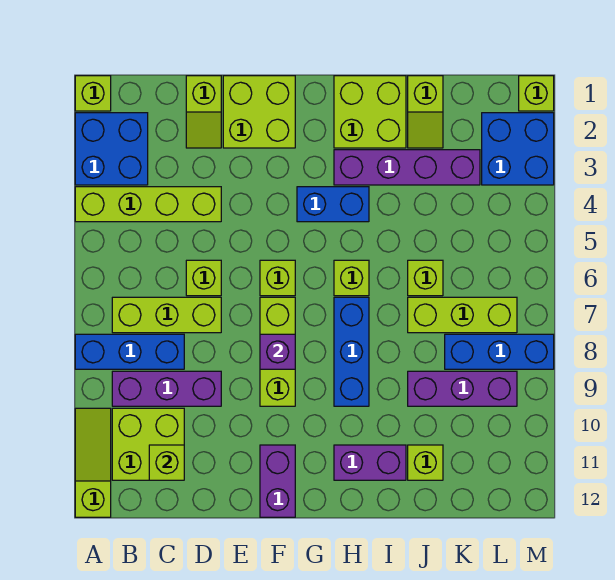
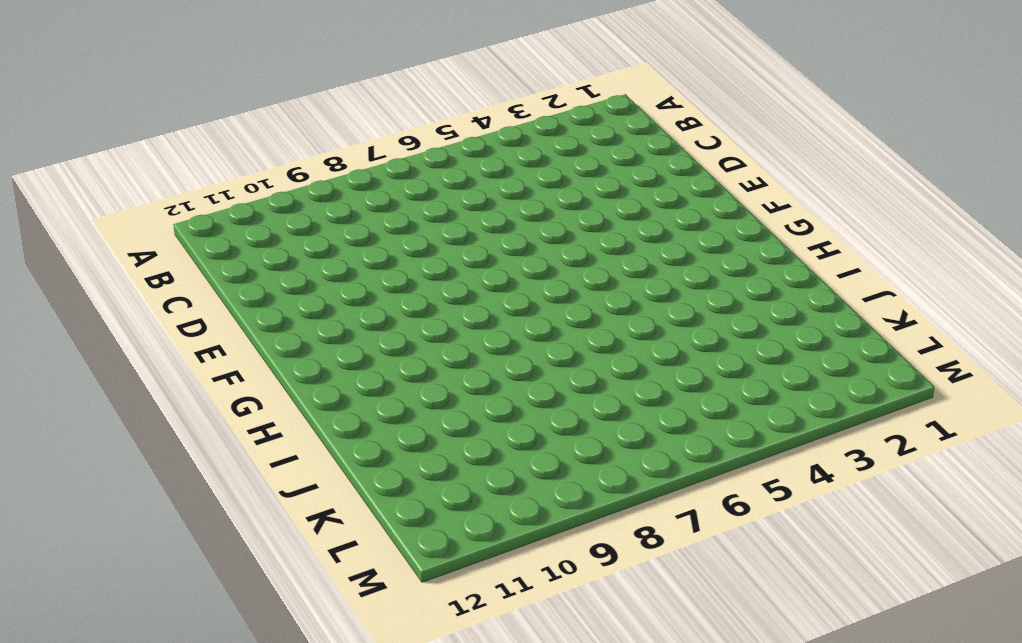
none -> lime brick A1 level 1
none -> blue brick A2:B3 level 1
none -> lime brick A4:D4 level 1
none -> blue brick A8:C8 level 1

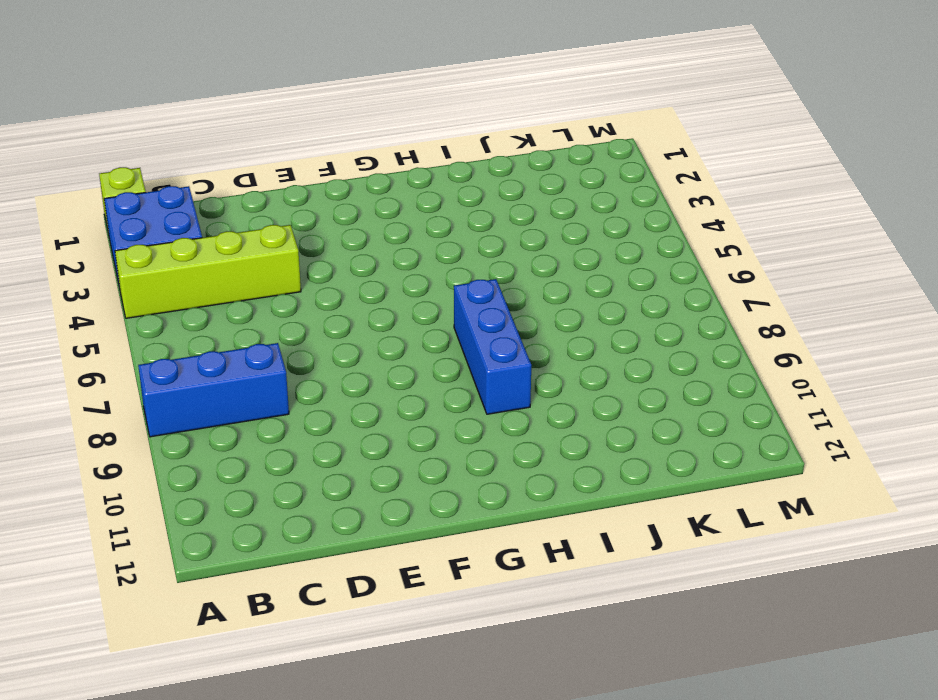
none -> lime slope A10:A12 level 1 top 12
none -> lime brick B7:D7 level 1
none -> purple brick B9:D9 level 1
none -> lime brick B10:C11 level 1

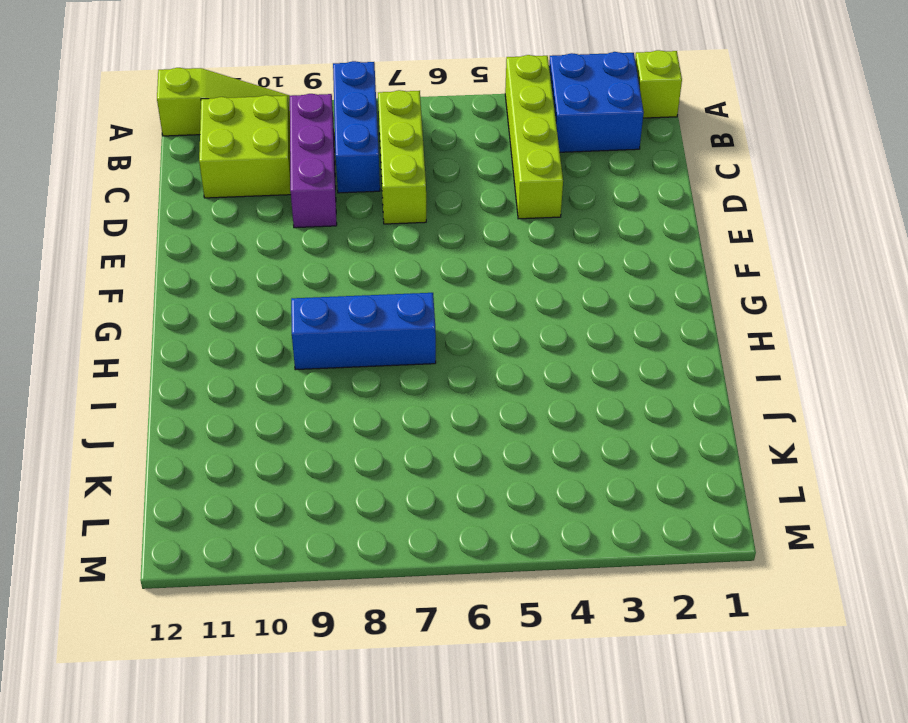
none -> lime slope D1:D2 level 1 top 1
none -> lime brick D6 level 1
none -> lime brick E1:F2 level 1
none -> lime brick F6 level 1

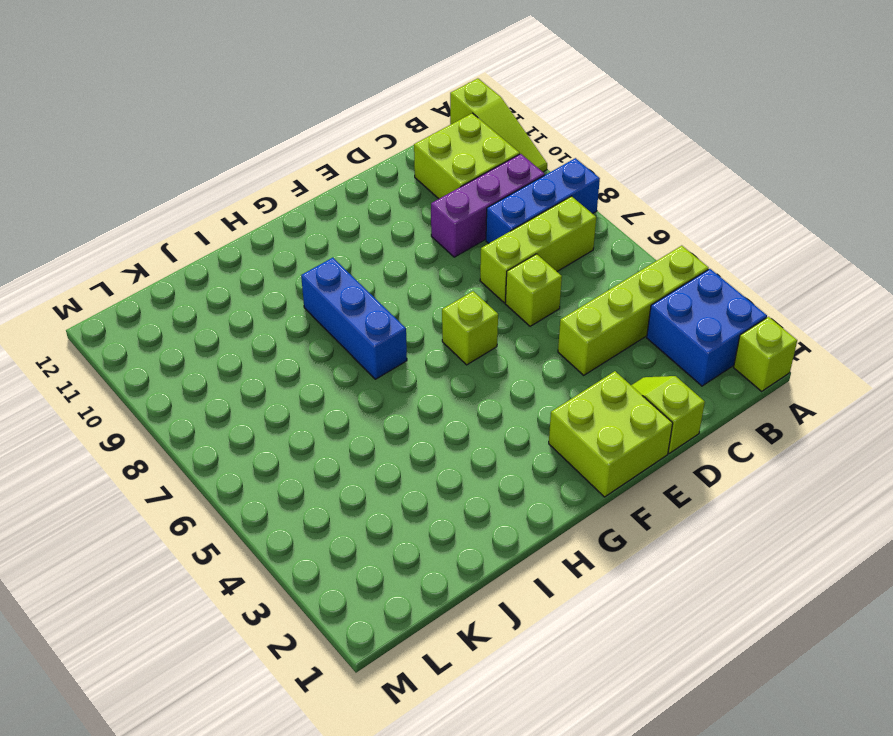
none -> lime brick F7:F9 level 1
none -> purple brick F11:F12 level 1
none -> blue brick G4:H4 level 1
none -> lime brick H1:I2 level 1

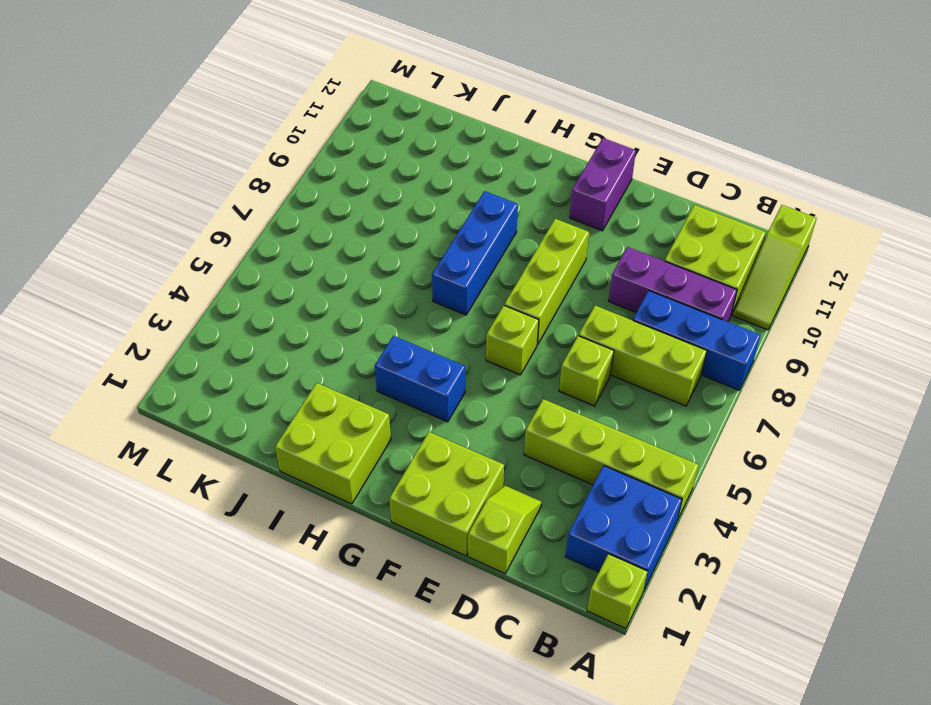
none -> purple brick H3:K3 level 1
none -> lime brick H6 level 1
none -> purple brick H11:I11 level 1
none -> lime slope J1:J2 level 1 top 1

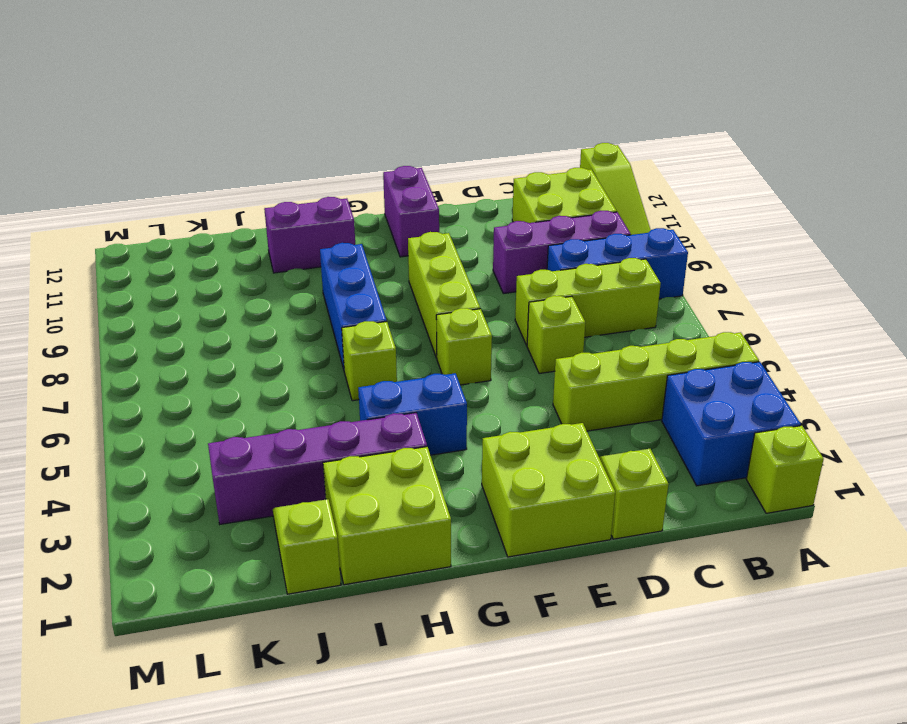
none -> lime brick J6 level 1
none -> lime brick J7:L7 level 1
none -> purple brick J9:L9 level 1
none -> lime brick J11 level 1

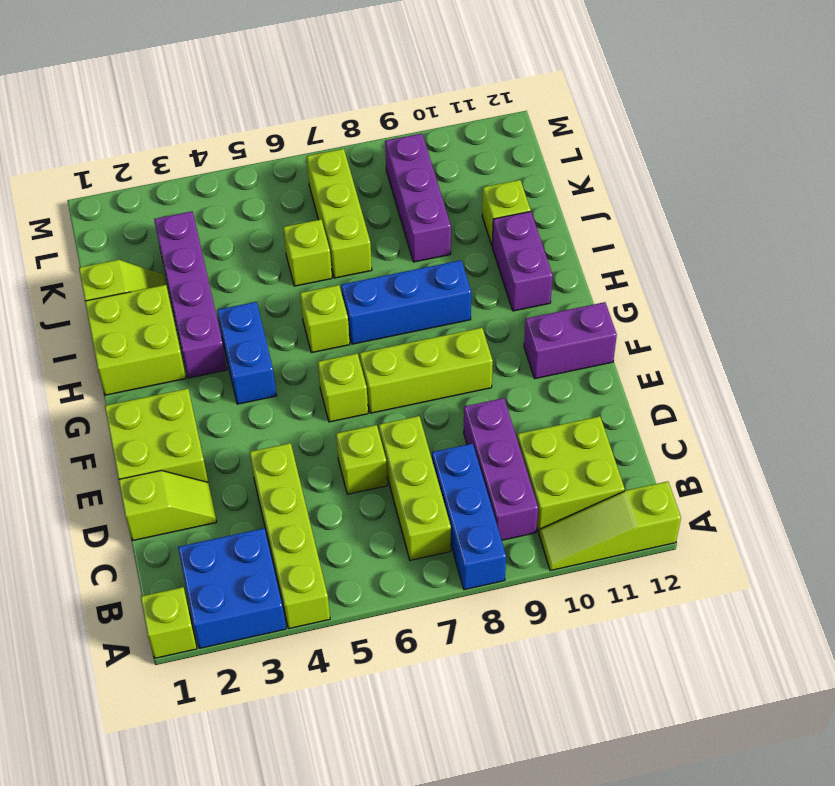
none -> blue brick K8:M8 level 1
none -> blue brick L2:M3 level 1
none -> lime brick M1 level 1
none -> lime brick C11 level 2

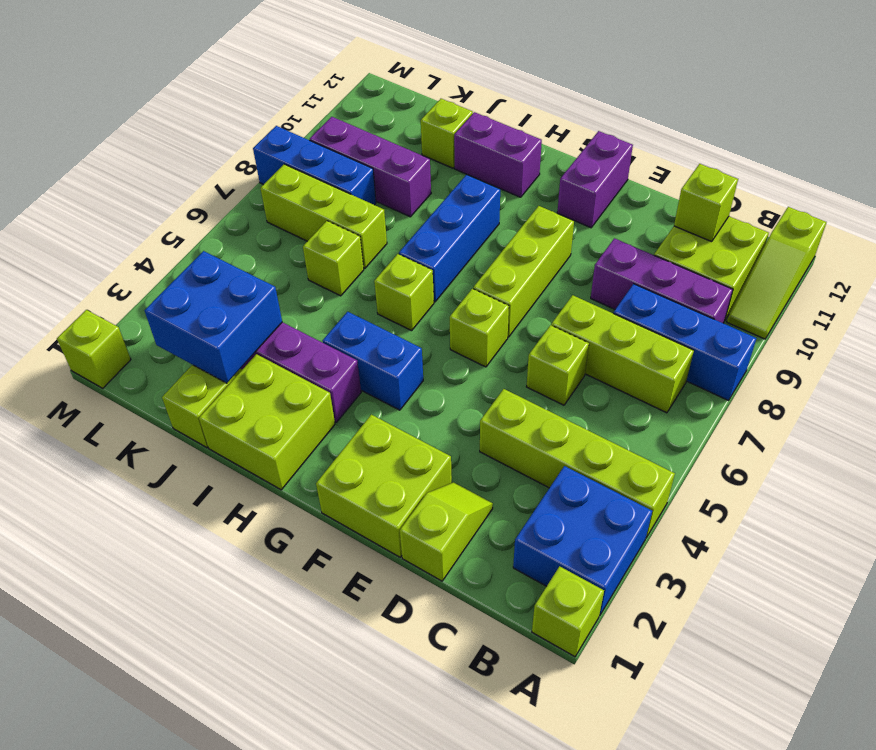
blue brick J2:K3 level 2 -> blue brick L2:M3 level 1
none -> purple brick F8 level 2

